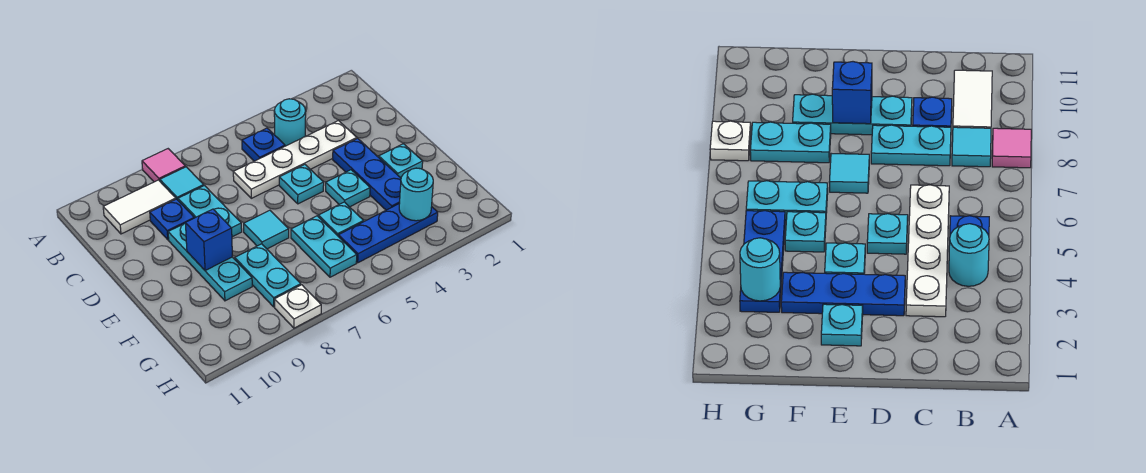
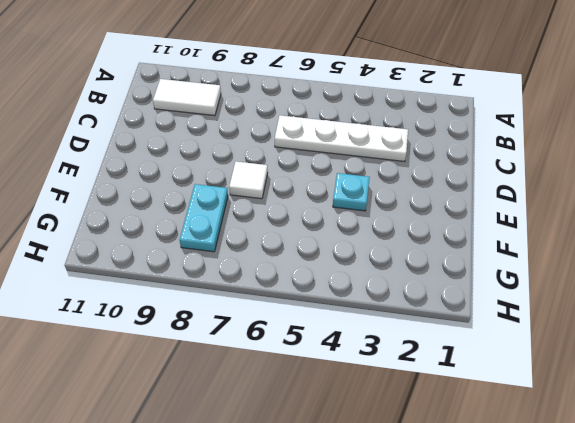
white tile E7 level 1 -> cyan tile E7 level 1
none -> pink tile A8 level 1
none -> cyan round brick B4 level 1
none -> blue plate B5 level 1

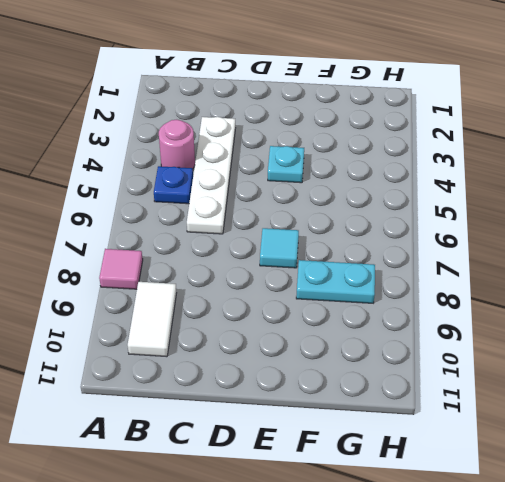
pink round brick B4 level 1 -> cyan round brick B4 level 1
none -> cyan tile B8 level 1
none -> cyan plate C8:D8 level 1
none -> blue plate C9 level 1

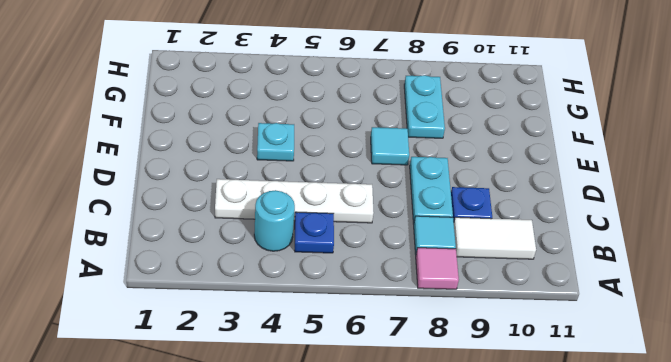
none -> blue plate D3:F3 level 1
none -> cyan plate D5 level 1
none -> cyan plate D9:F9 level 1

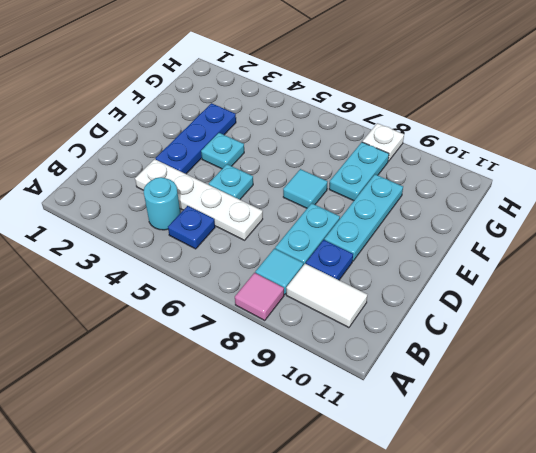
none -> cyan plate E2 level 1
none -> cyan plate F5 level 1
none -> cyan plate F6:G6 level 1

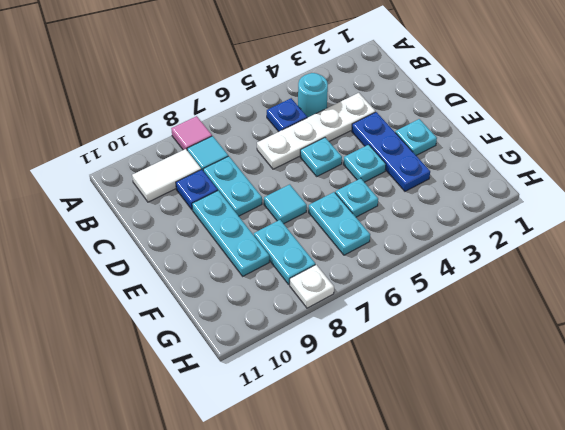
none -> blue plate G3:G5 level 1
none -> blue brick E9 level 2
none -> cyan round brick G3 level 2

